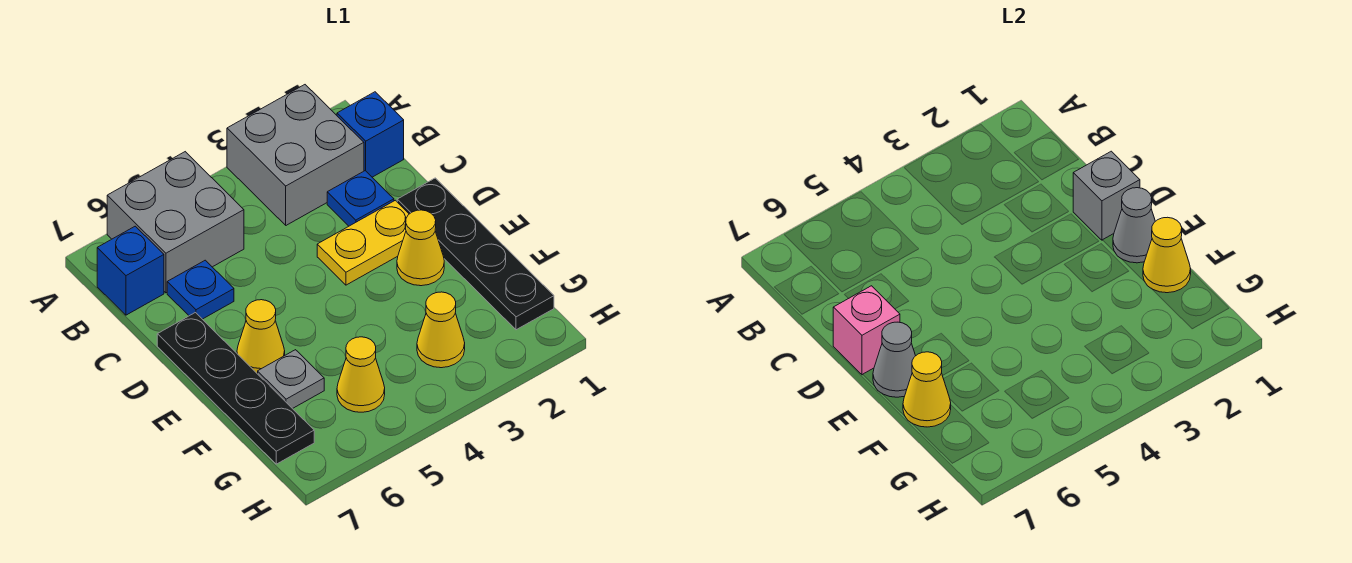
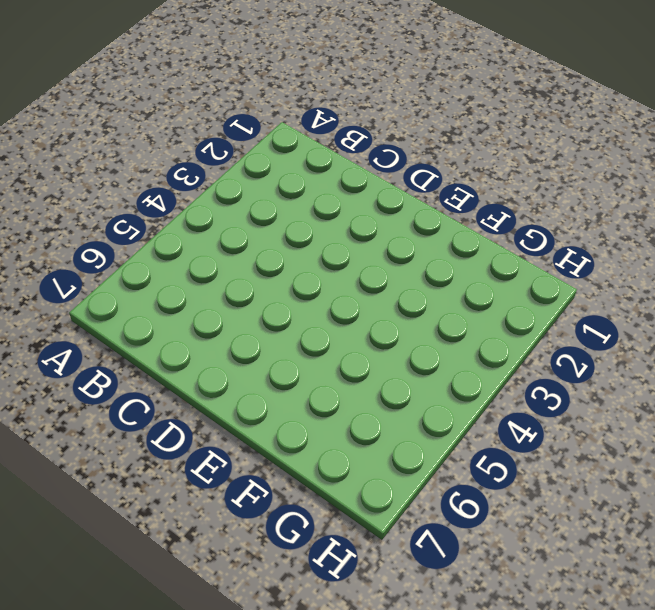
none -> grey brick A2:B3 level 1
none -> grey brick A5:B6 level 1
none -> blue brick B1 level 1

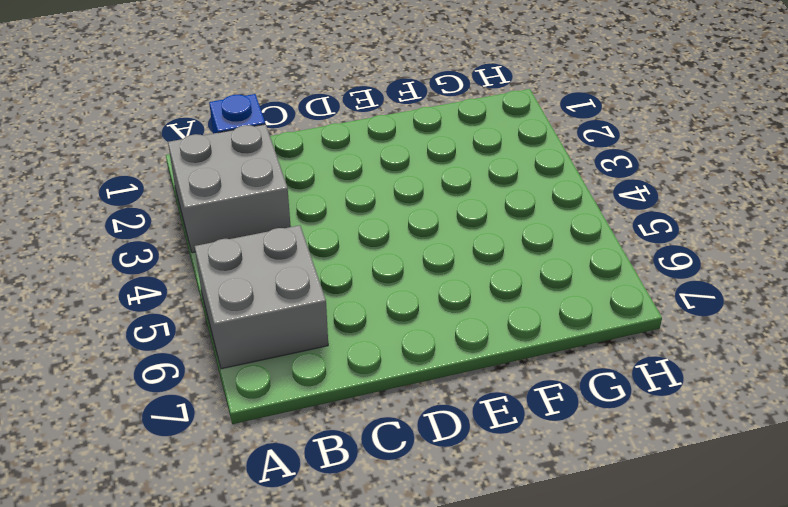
none -> blue brick B7 level 1
none -> blue plate C2 level 1
none -> blue plate C6 level 1

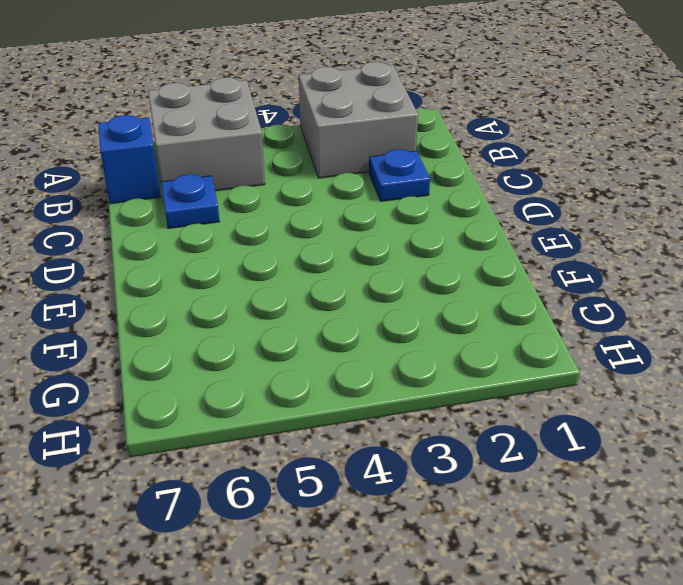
none -> blue brick B1 level 1
none -> black plate D1:G1 level 1
none -> yellow plate D2:D3 level 1

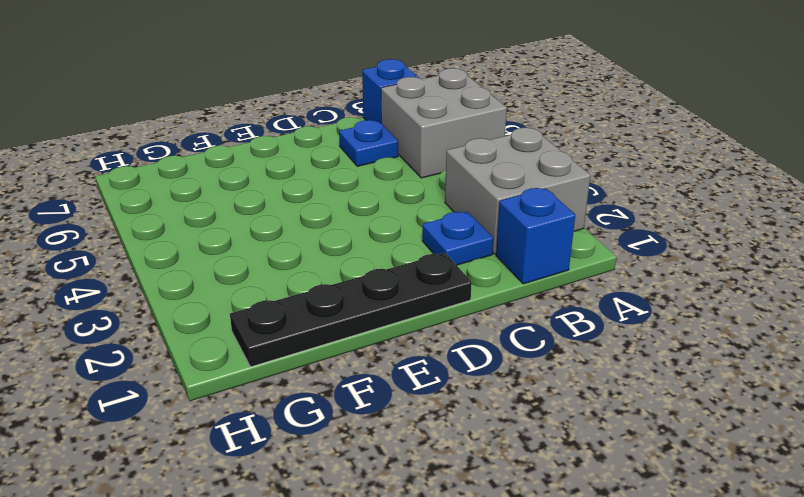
none -> yellow plate D2:D3 level 1
none -> black plate D7:G7 level 1
none -> yellow cone E2 level 1

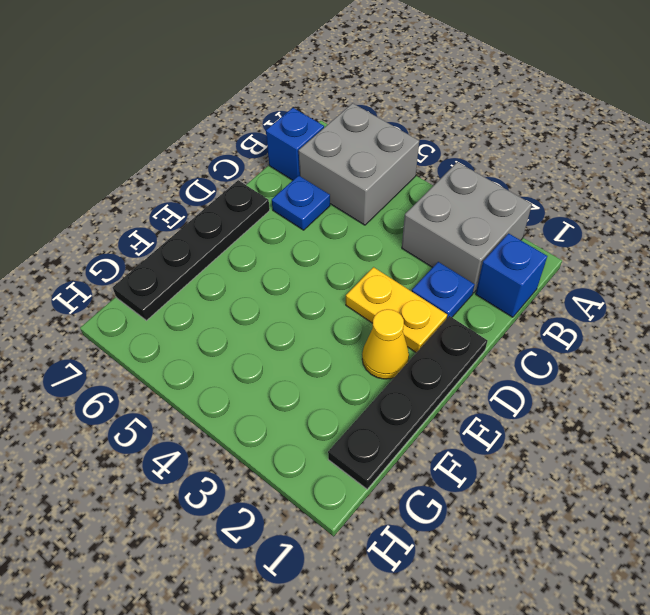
none -> yellow cone E6 level 1
none -> grey plate F6 level 1
none -> yellow cone G3 level 1

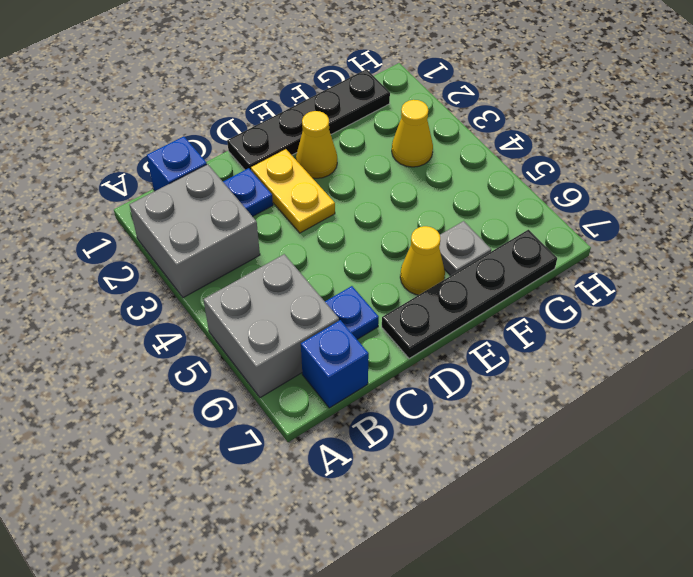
none -> yellow cone G5 level 1
none -> grey brick D1 level 2
none -> pink brick D7 level 2

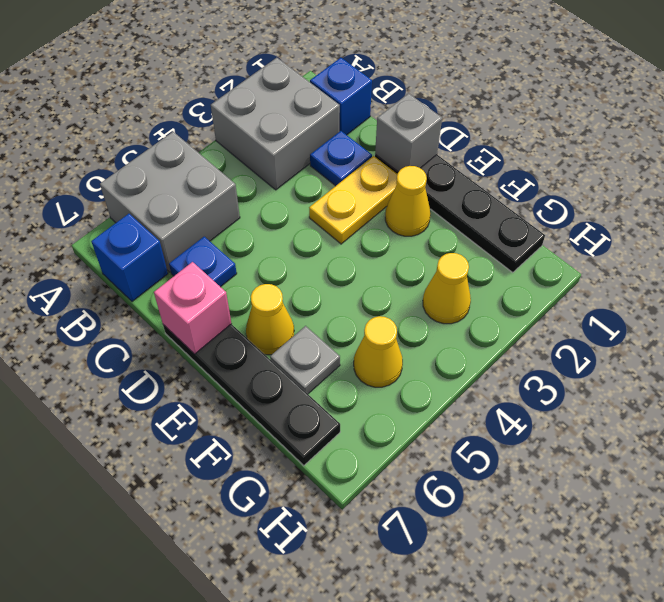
none -> grey cone E1 level 2
none -> grey cone E7 level 2
none -> yellow cone F1 level 2

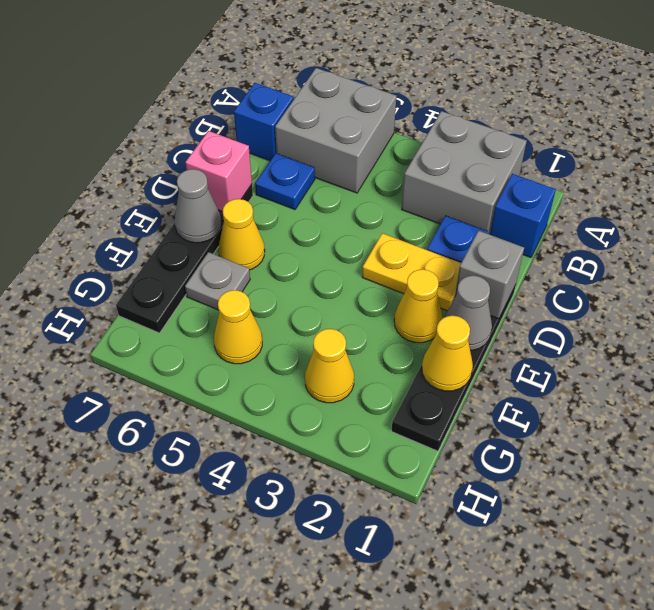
none -> yellow cone F7 level 2

